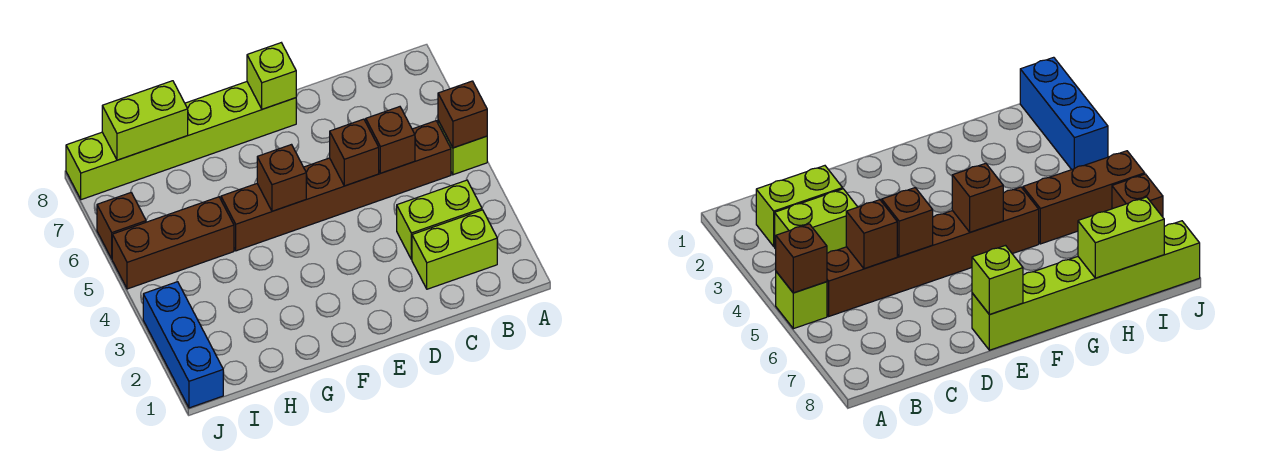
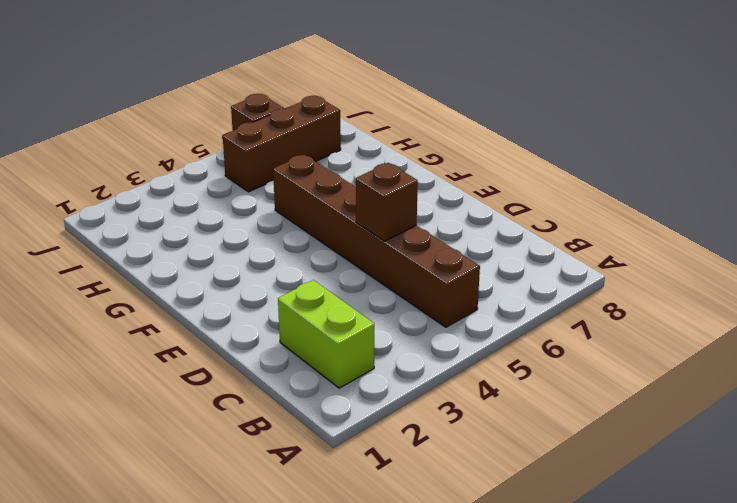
brown brick I5:I7 level 1 -> brown brick H5:J5 level 1
none -> lime brick A5 level 1
none -> lime brick B3:C3 level 1
none -> lime brick E8:J8 level 1

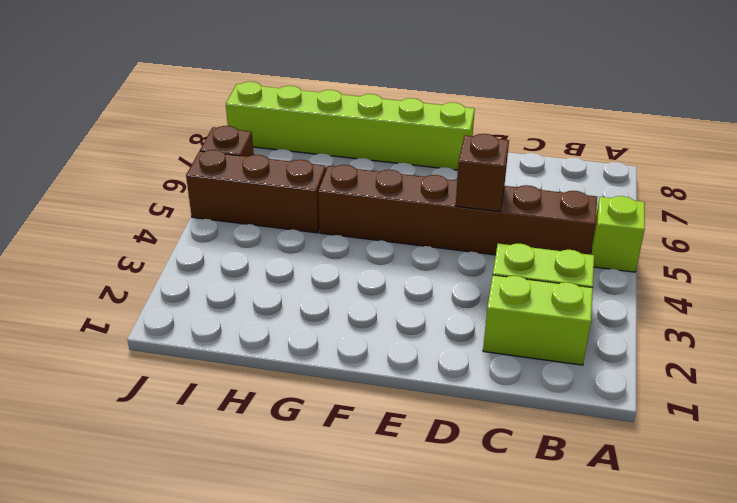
none -> blue brick J1:J3 level 1
none -> brown brick A5 level 2
none -> brown brick C5 level 2

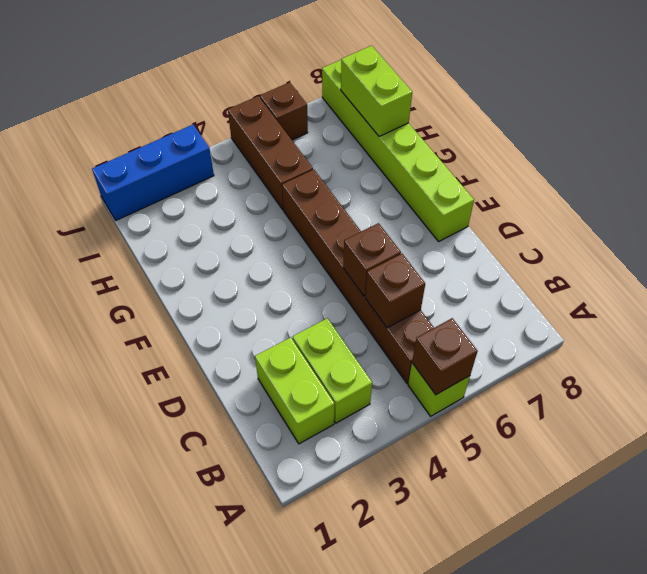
none -> lime brick E8 level 2
none -> brown brick F5 level 2

